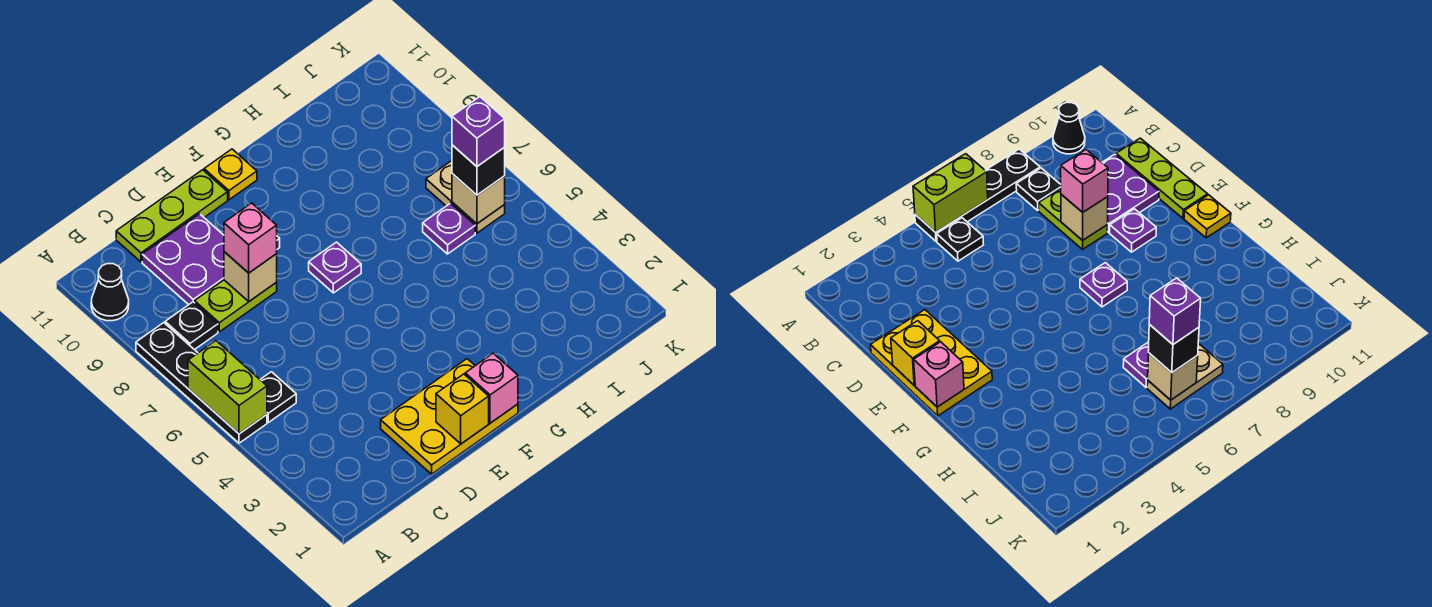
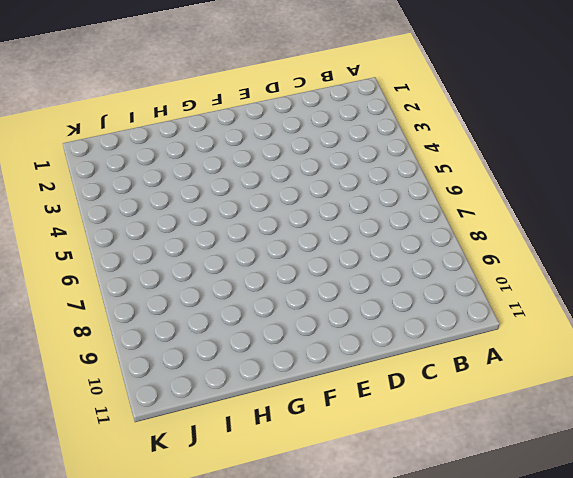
none -> black plate A5:A8 level 1
none -> black cone A10 level 1
none -> black plate B5 level 1

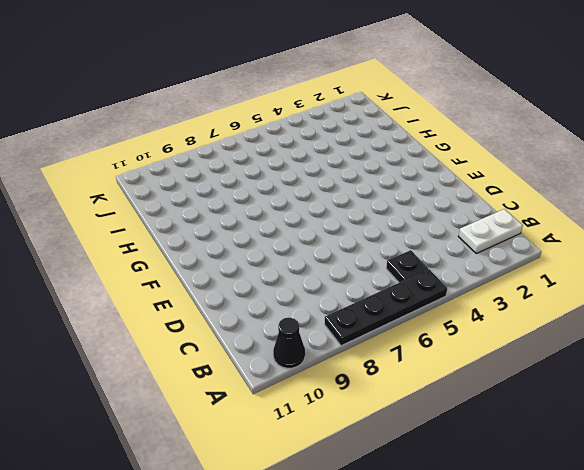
white plate B1:B2 level 1 -> none
none -> black plate B8 level 1
none -> lime plate C8:D8 level 1
none -> purple plate C9:D10 level 1

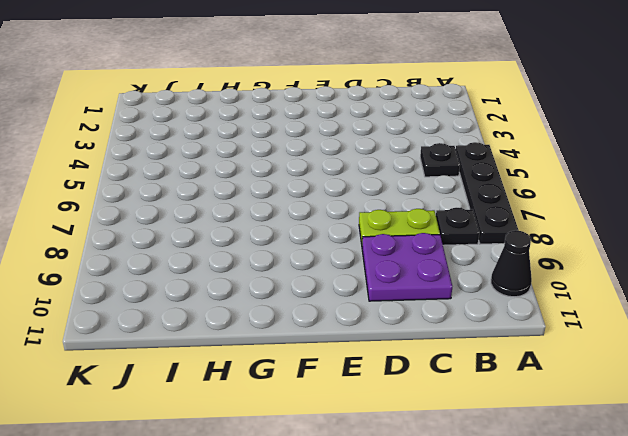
none -> lime plate C11:E11 level 1
none -> yellow plate D1:F2 level 1
none -> purple plate E9 level 1

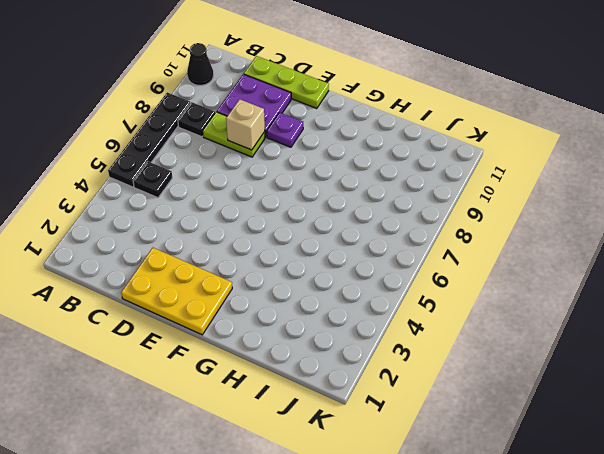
none -> purple plate F7 level 1
none -> yellow plate F11 level 1
none -> purple plate I6 level 1

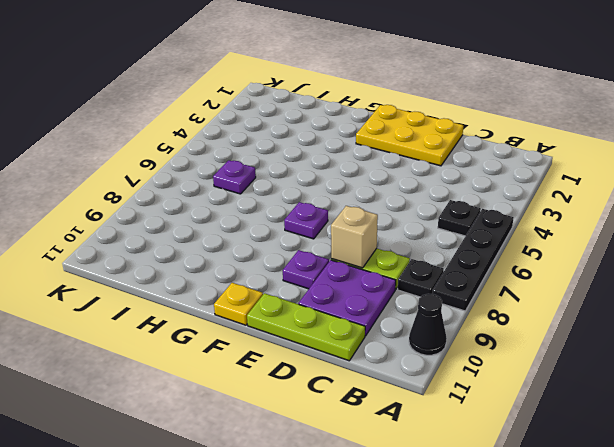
none -> tan plate J6:J7 level 1
none -> lime brick A5:A6 level 2
none -> yellow brick E1 level 2

